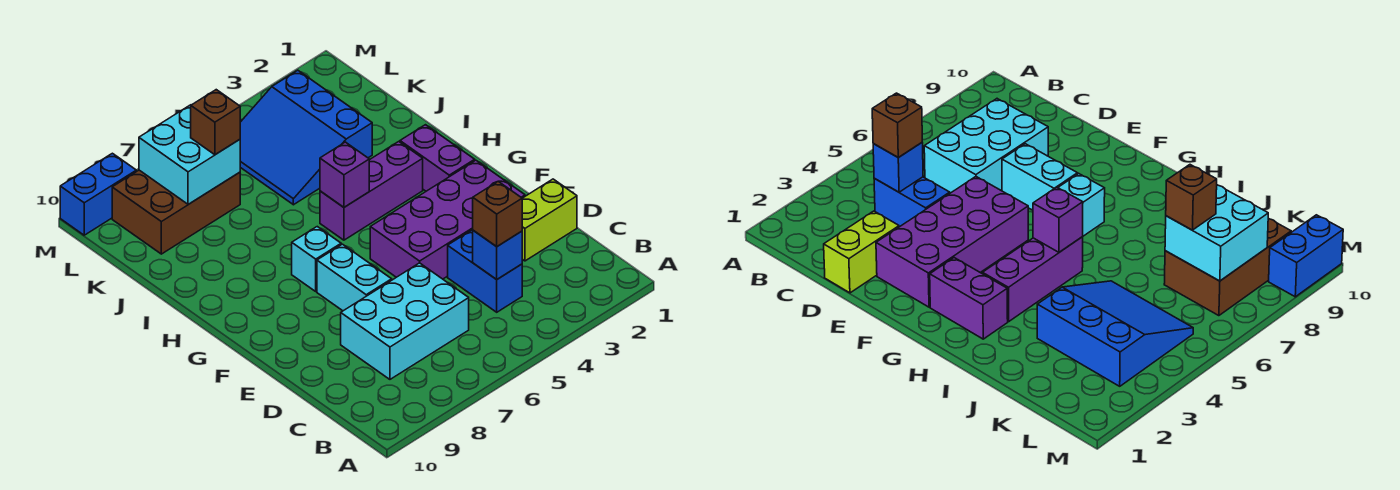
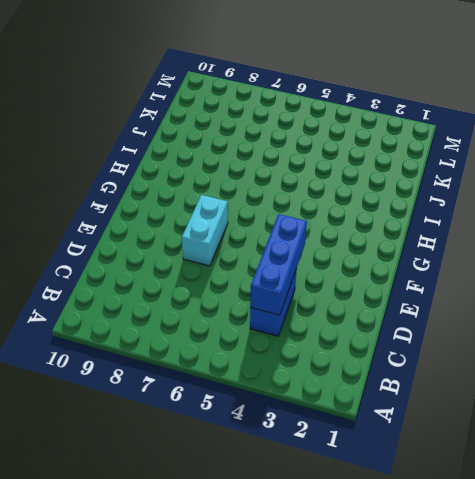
blue brick C4:E4 level 2 -> blue brick C4 level 2
none -> cyan brick C6:D8 level 1
none -> lime brick D1:D2 level 1
none -> purple brick E2:F5 level 1

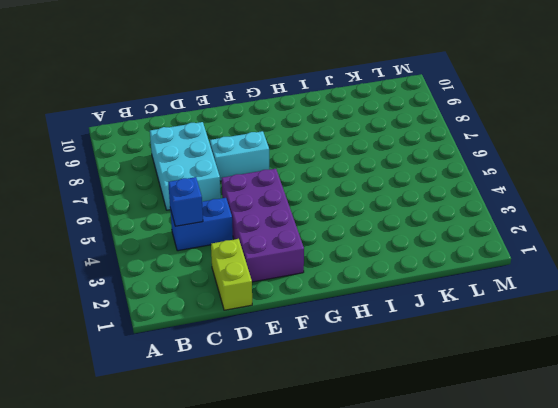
none -> purple brick G2:H2 level 1
none -> cyan brick G7 level 1
none -> purple brick H3:H5 level 1

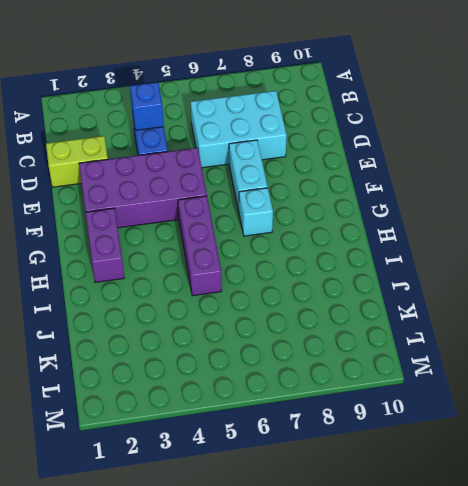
purple brick G5:I5 level 1 -> purple brick H3:H5 level 1
none -> blue slope J3:L5 level 1 top 3
none -> brown brick K7:L9 level 1
none -> blue brick M9:M10 level 1

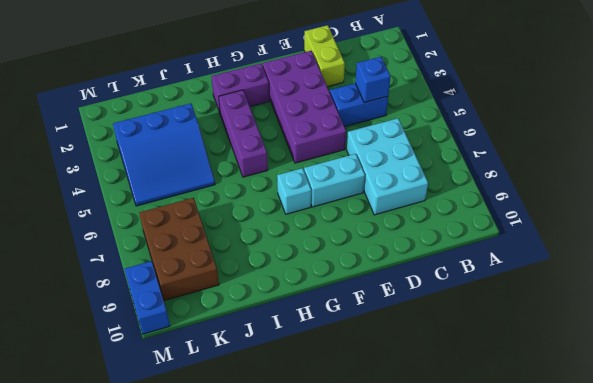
none -> purple brick H5 level 2
none -> cyan brick K7:L8 level 2
none -> brown brick C4 level 3

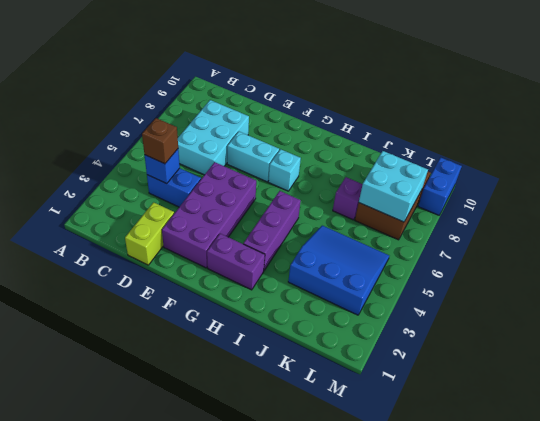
purple brick J7 level 1 -> purple brick H5 level 2
none -> brown brick K7 level 3

